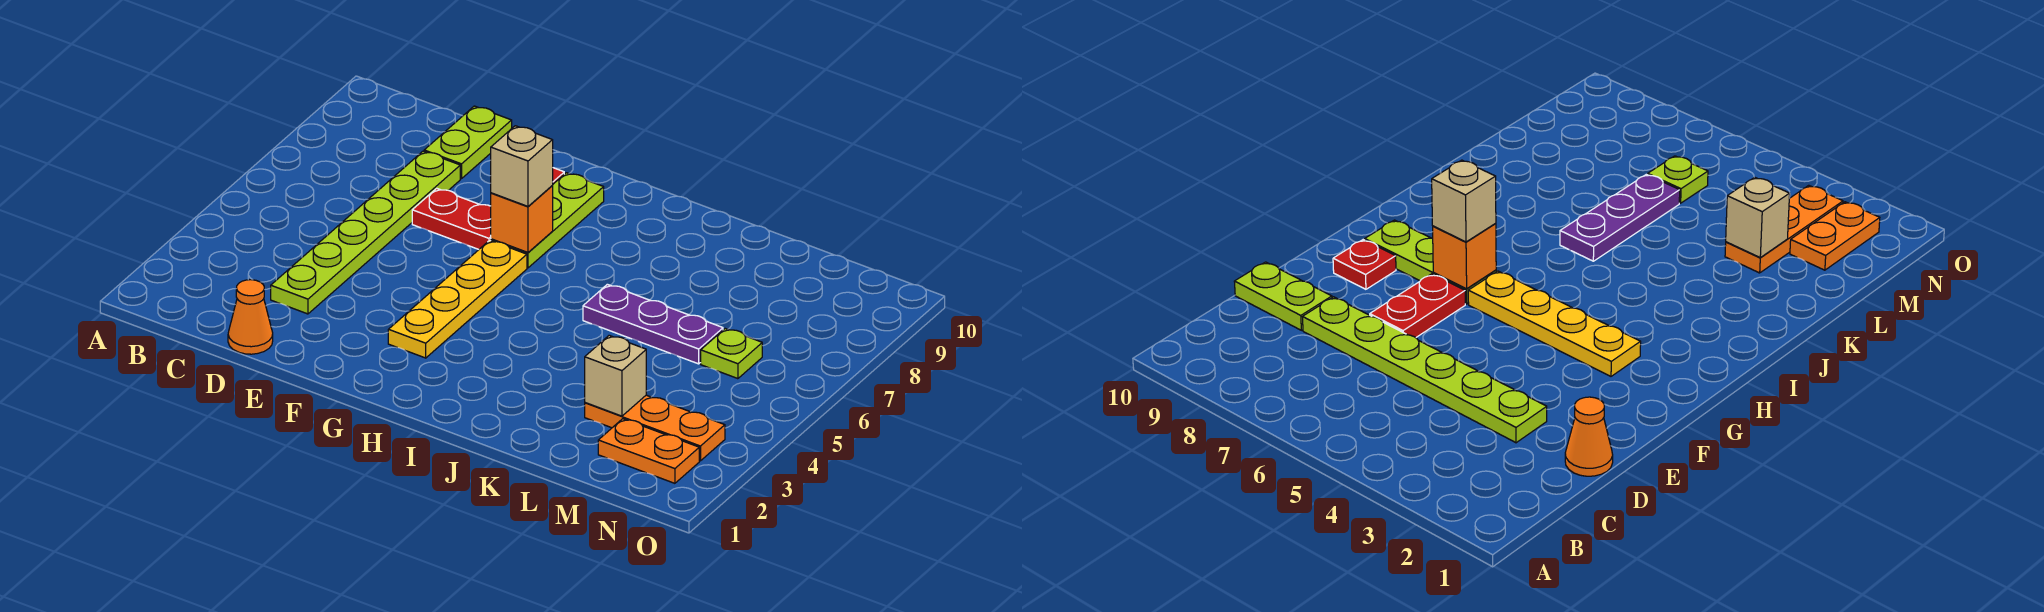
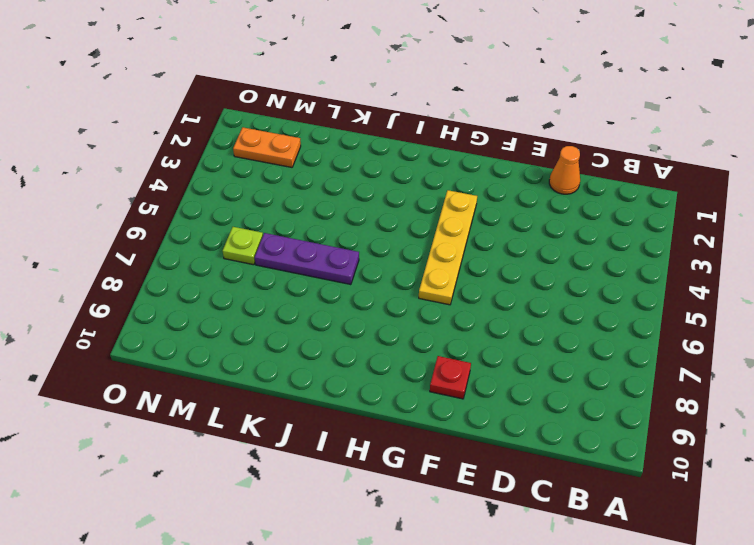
none -> lime plate D3:D8 level 1
none -> lime plate D9:D10 level 1
none -> red plate E7:F7 level 1

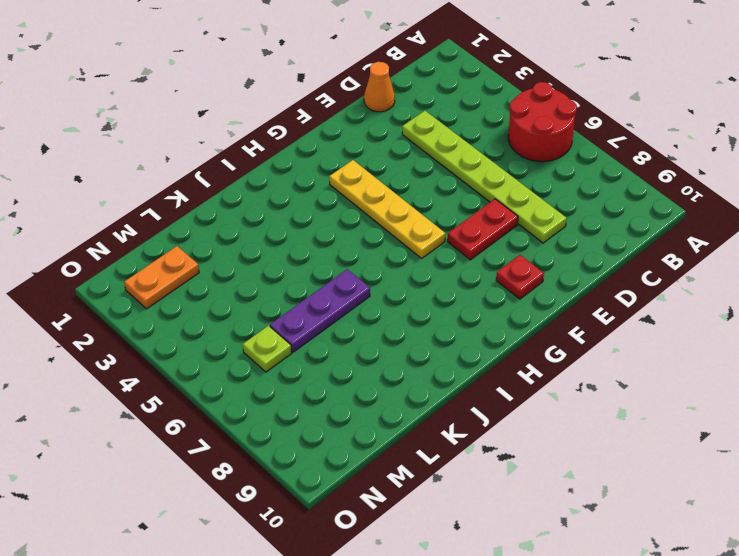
red round brick A5:B6 level 1 -> none
none -> lime plate D9:D10 level 1
none -> lime plate G7:G9 level 1
none -> orange plate L3:N3 level 1

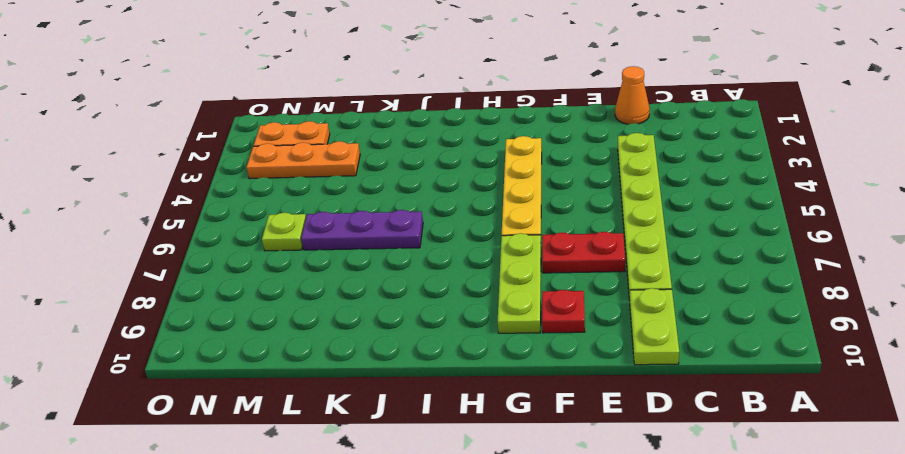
none -> orange brick G7 level 2
none -> tan brick L3 level 2
none -> tan brick G7 level 3

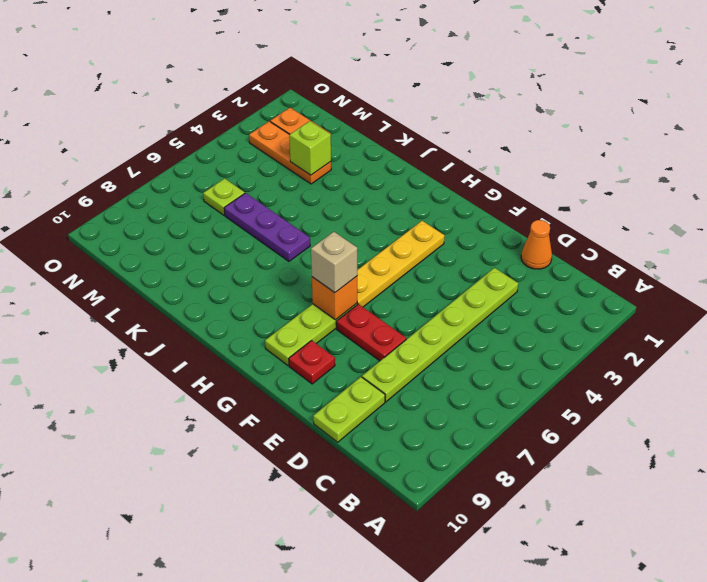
lime brick L3 level 2 -> tan brick L3 level 2

